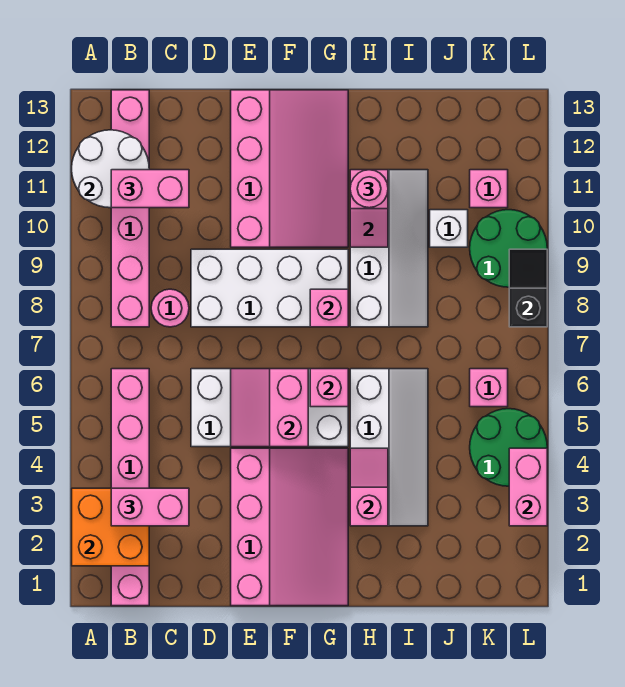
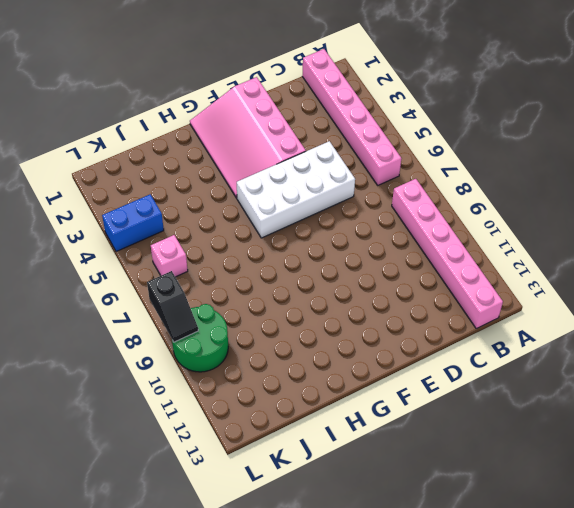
blue brick K4:L4 level 1 -> green round brick K4:L5 level 1
none -> pink round brick C8 level 1
none -> white brick D8:G9 level 1
none -> pink slope E10:G13 level 1 top E

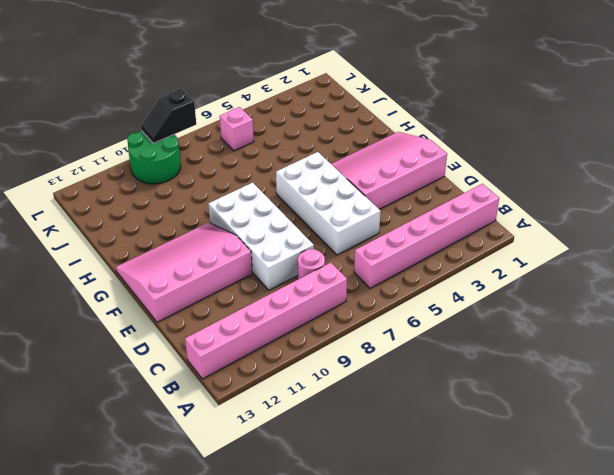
none -> white slope H3:I6 level 1 top H
none -> white slope H8:I11 level 1 top H
none -> white brick J10 level 1

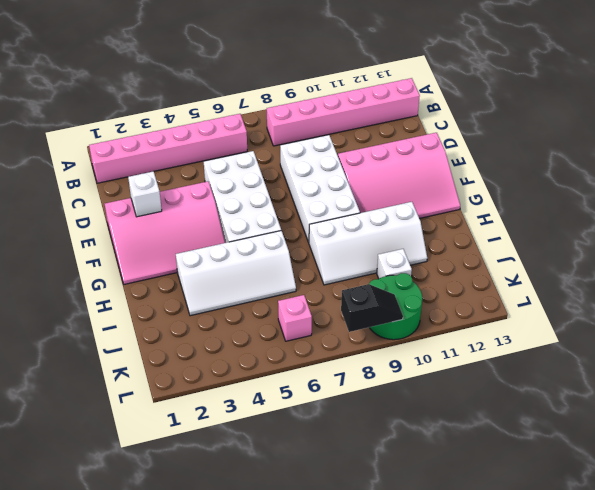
white brick E2 level 2 -> none
none -> pink round brick C8 level 1
none -> green round brick K4:L5 level 1
none -> pink brick K11 level 1

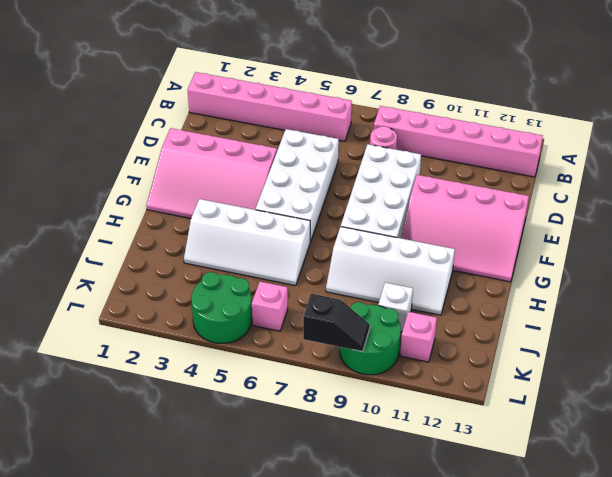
none -> orange brick A2:B3 level 2
none -> white round brick A11:B12 level 2
none -> pink slope E5:F6 level 2 top F

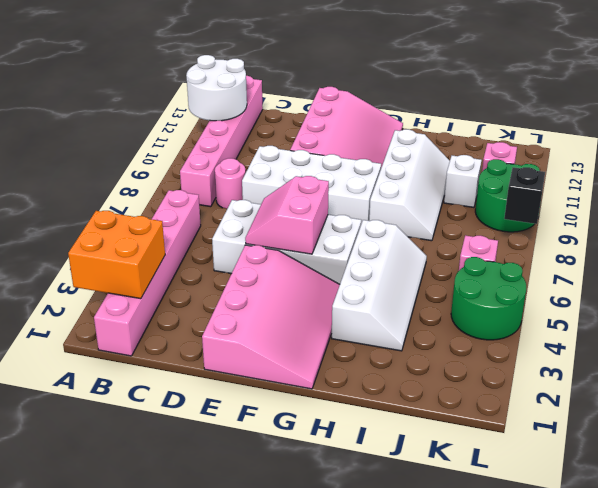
none -> pink brick G6 level 2
none -> pink brick G8 level 2
none -> pink slope H3:H4 level 2 top 3

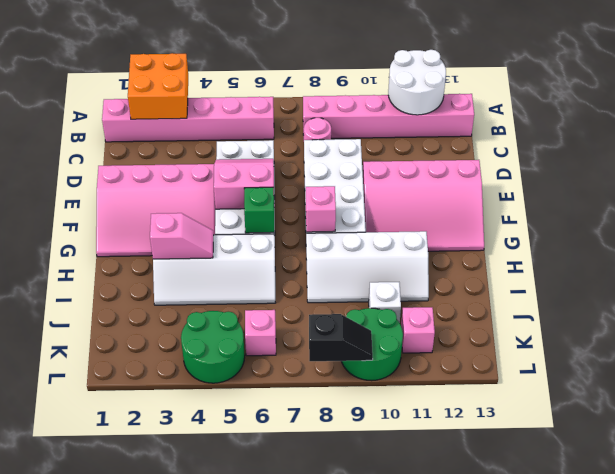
green brick G6 level 2 -> pink brick G6 level 2
none -> pink slope H10:H11 level 2 top 11
none -> pink brick L3:L4 level 2
none -> pink brick B3:C3 level 3

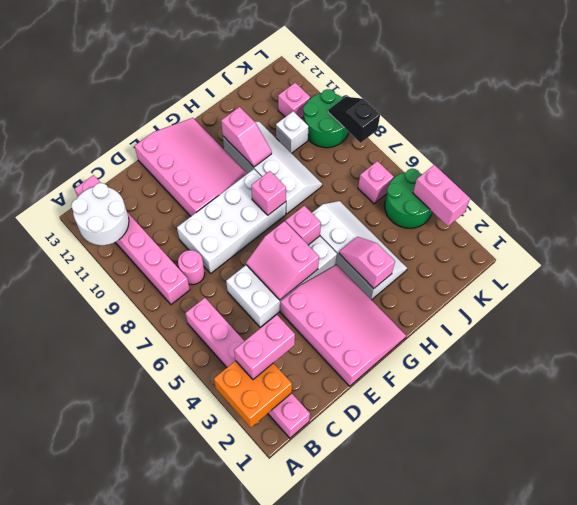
none -> pink brick B11:C11 level 3
none -> pink round brick H11 level 3

